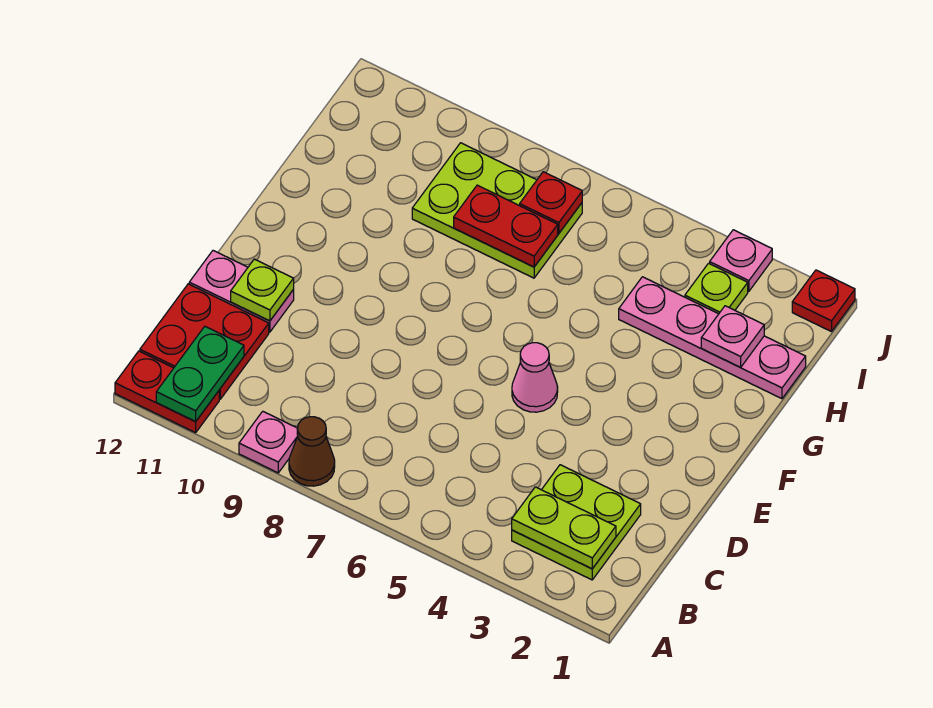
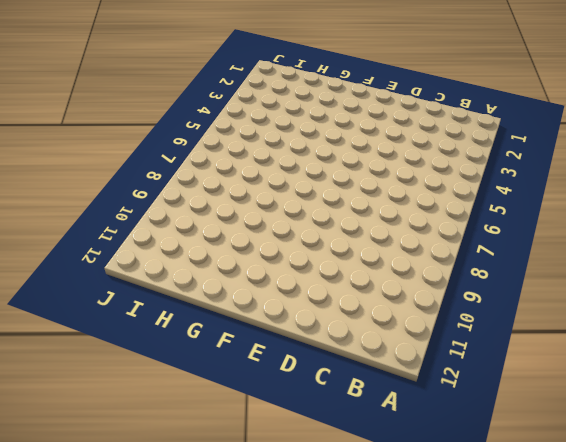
none -> brown cone A8 level 1
none -> pink plate A9 level 1
none -> red plate A11:A12 level 1

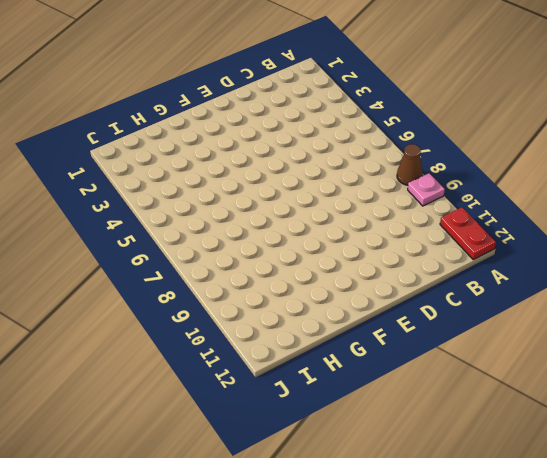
none -> lime plate B2:C3 level 1
none -> red plate B11:C12 level 1
none -> pink plate D11:D12 level 1

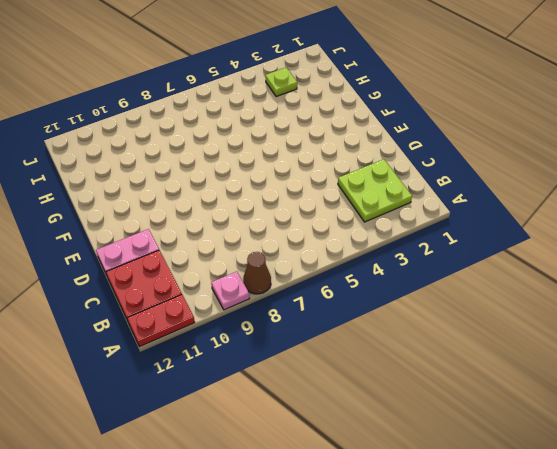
none -> pink cone E5 level 1
none -> pink plate H1:H4 level 1
none -> lime plate H7:I9 level 1

